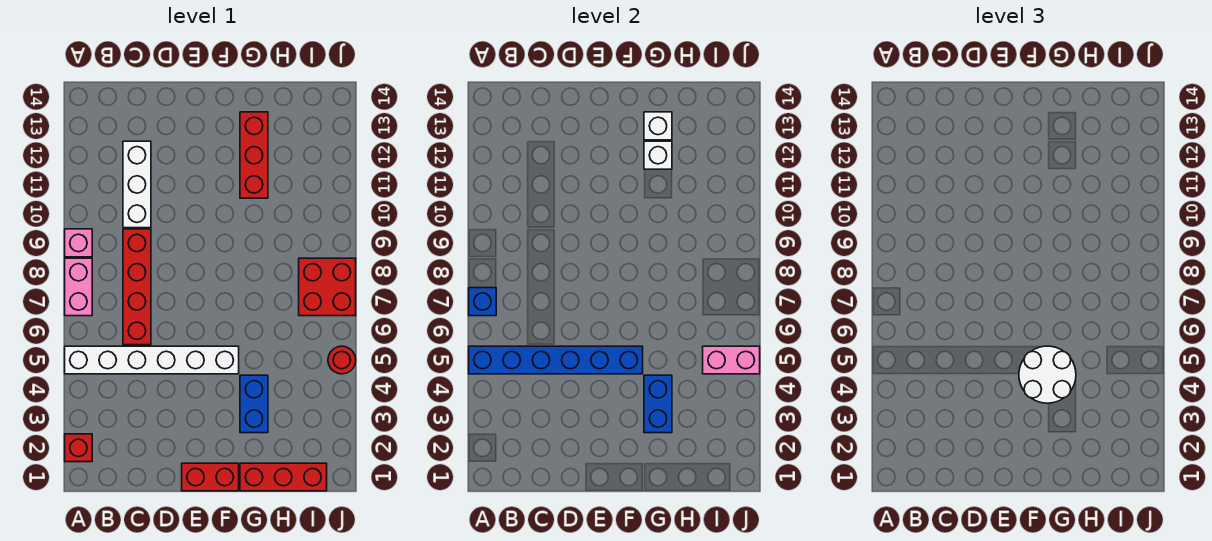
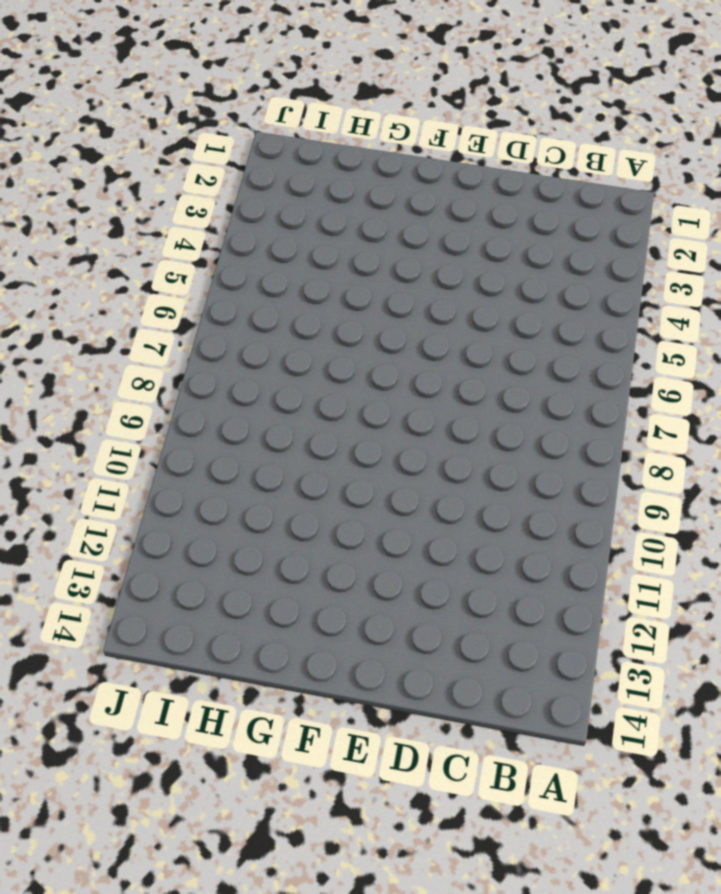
none -> red brick A2 level 1
none -> white brick A5:F5 level 1
none -> pink brick A7:A8 level 1

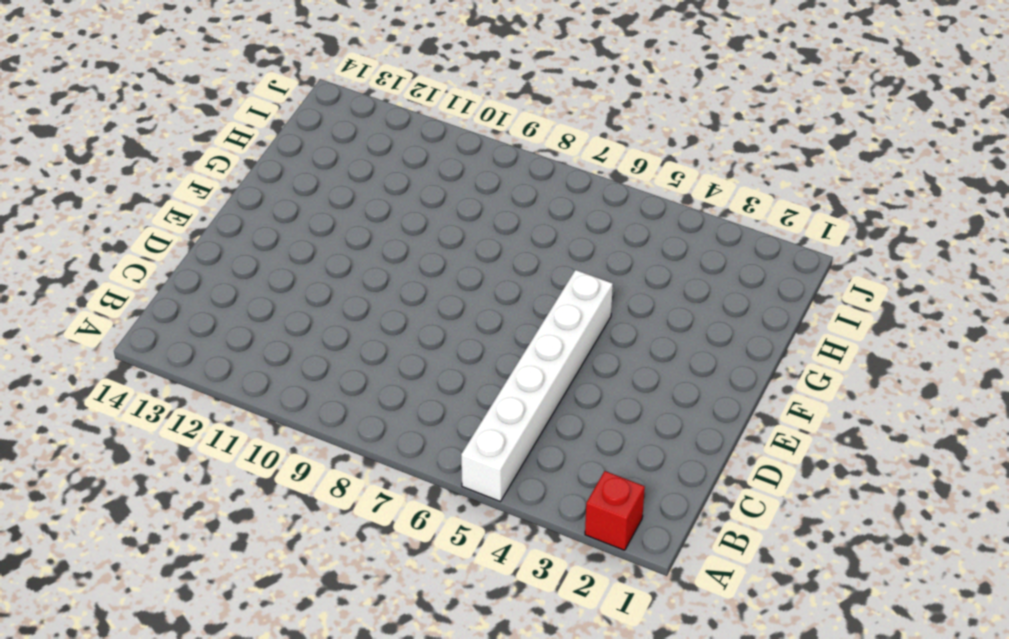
none -> pink brick A7:A8 level 1
none -> pink brick A9 level 1
none -> red brick C6:C9 level 1

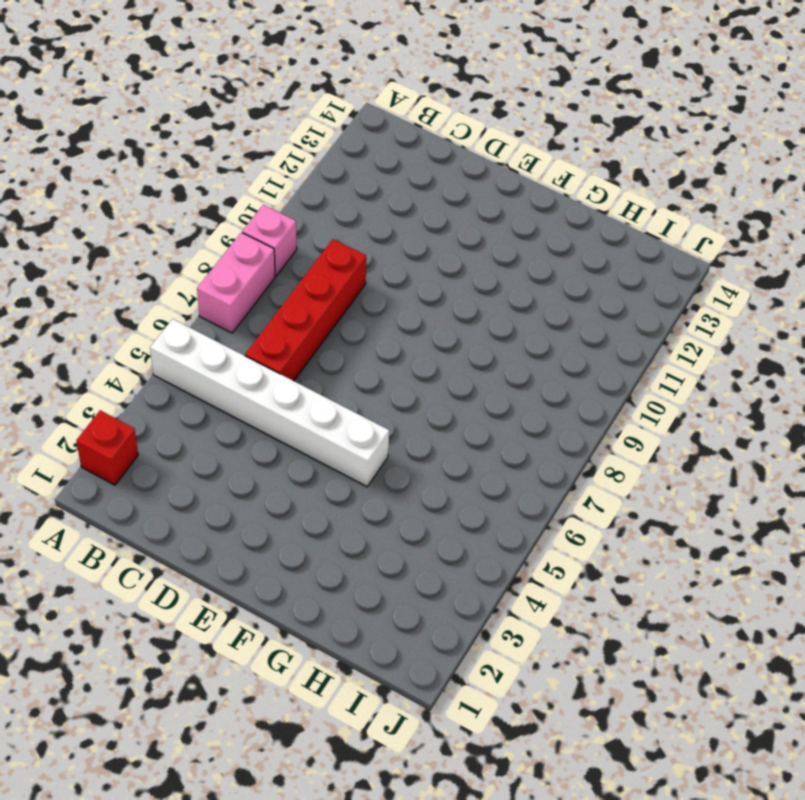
none -> white brick C10:C12 level 1
none -> red brick E1:F1 level 1
none -> red brick G1:I1 level 1

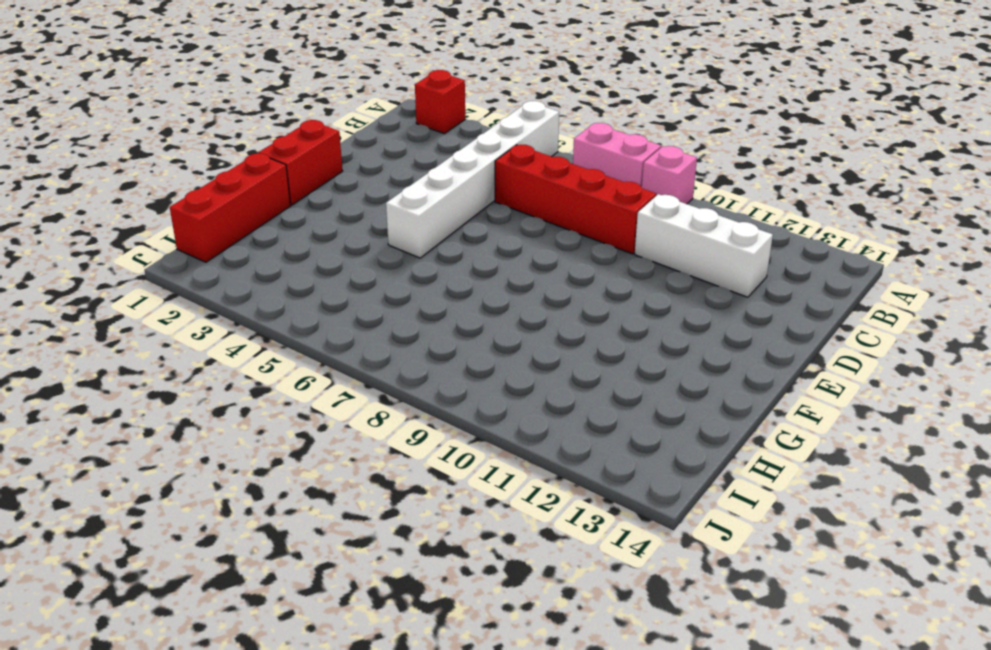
none -> blue brick G3:G4 level 1
none -> red brick G11:G13 level 1
none -> red brick I7:J8 level 1

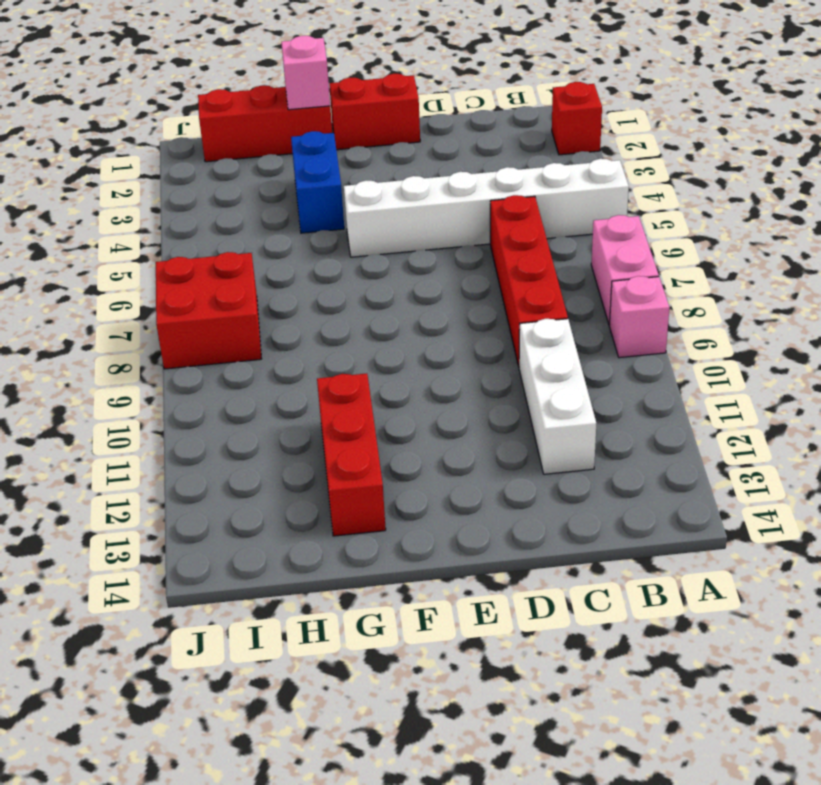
pink brick G1 level 2 -> none
none -> red round brick J5 level 1
none -> blue brick A5:F5 level 2
none -> blue brick A7 level 2

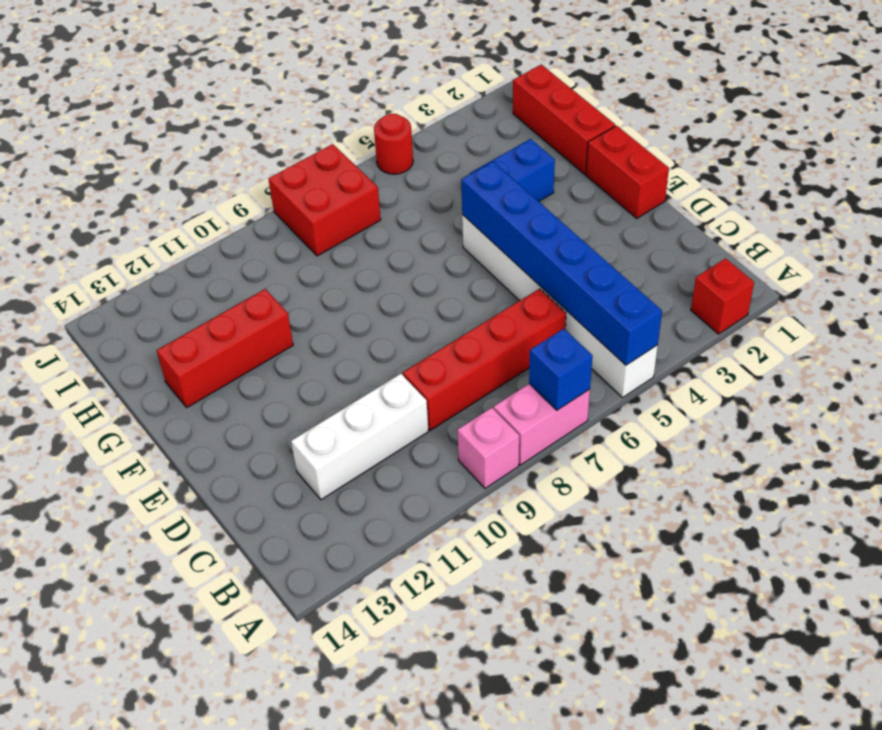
none -> blue brick G3:G4 level 2
none -> white brick G12 level 2
none -> white brick G13 level 2

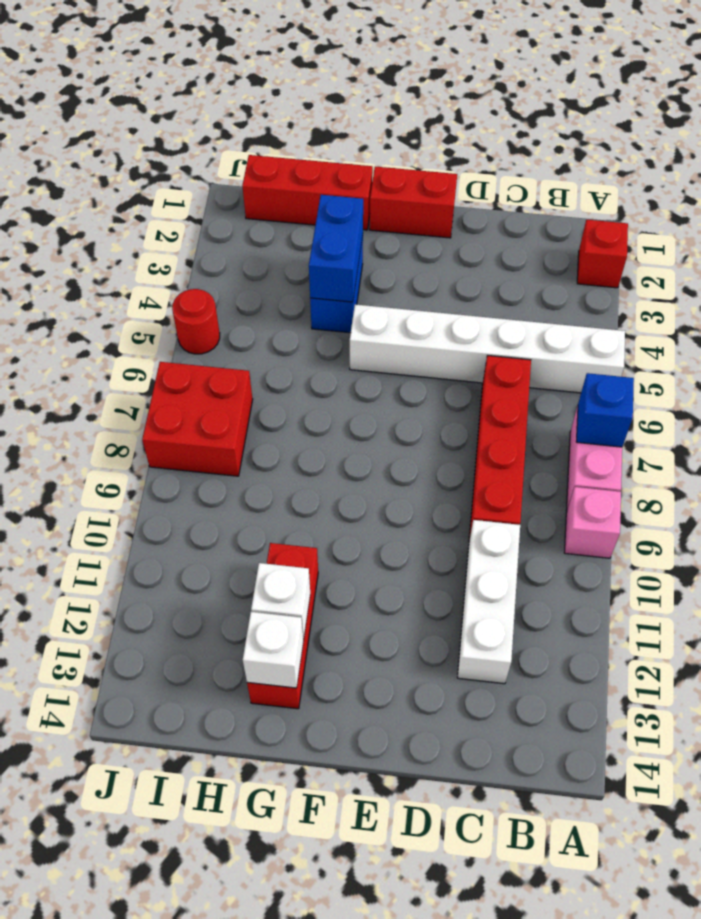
none -> blue brick A5:F5 level 2
none -> pink brick I5:J5 level 2
none -> white round brick F4:G5 level 3

